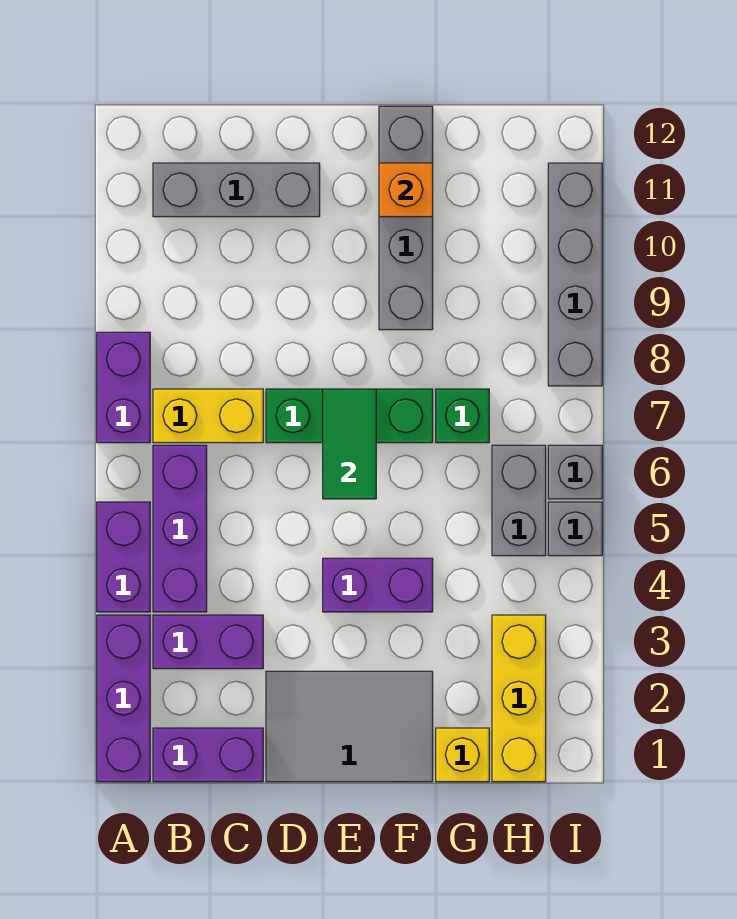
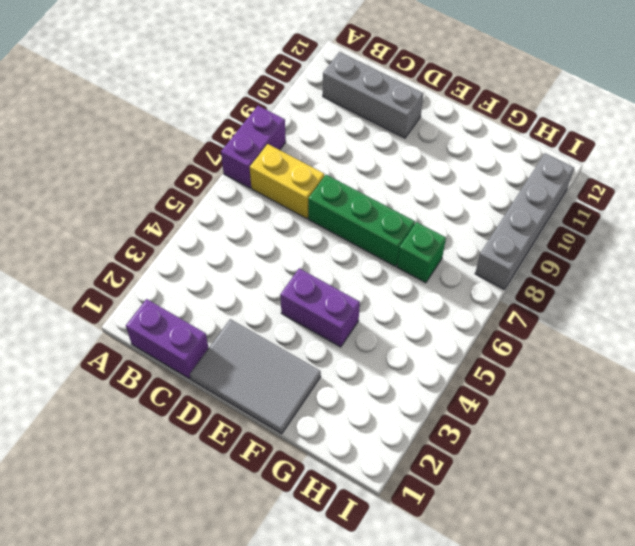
none -> purple brick A1:A3 level 1
none -> purple brick A4:A5 level 1
none -> purple brick B3:C3 level 1

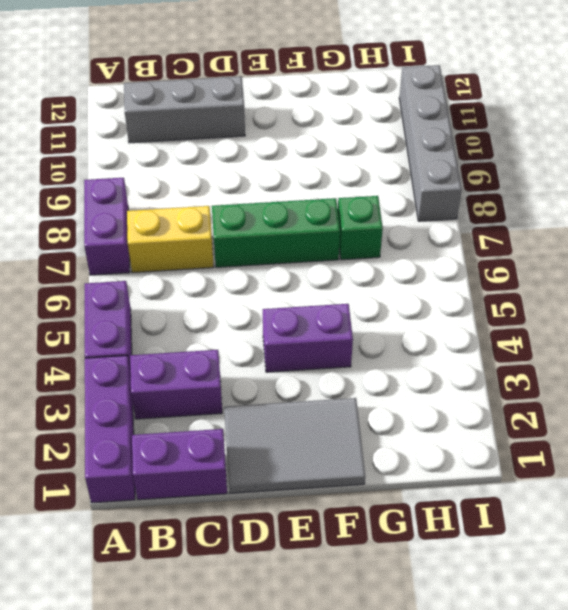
none -> purple brick B4:B6 level 1
none -> grey brick F9:F12 level 1
none -> yellow brick G1 level 1

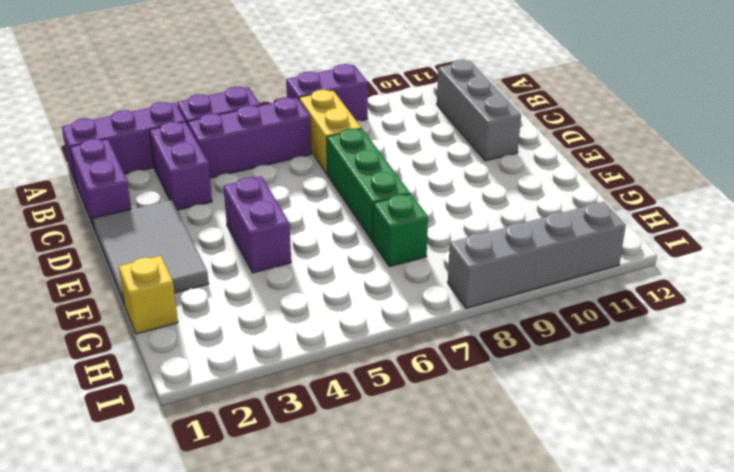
none -> grey brick F9:F12 level 1
none -> yellow brick H1:H3 level 1
none -> grey brick H5:H6 level 1

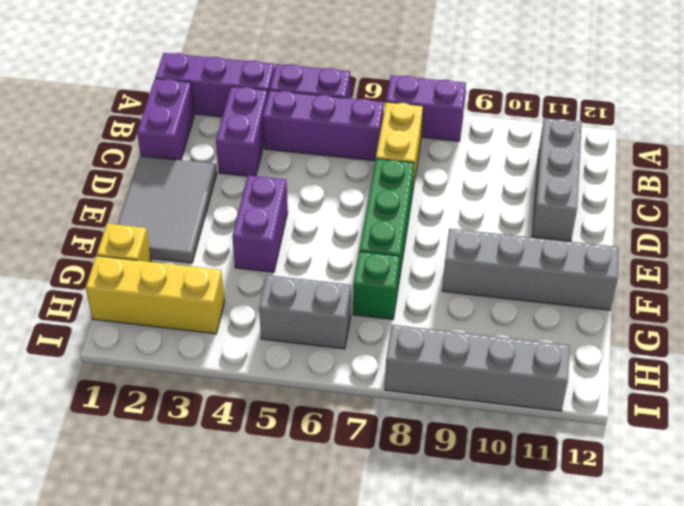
none -> grey brick I5 level 1
none -> grey brick I6 level 1
none -> green tile E6:E7 level 2

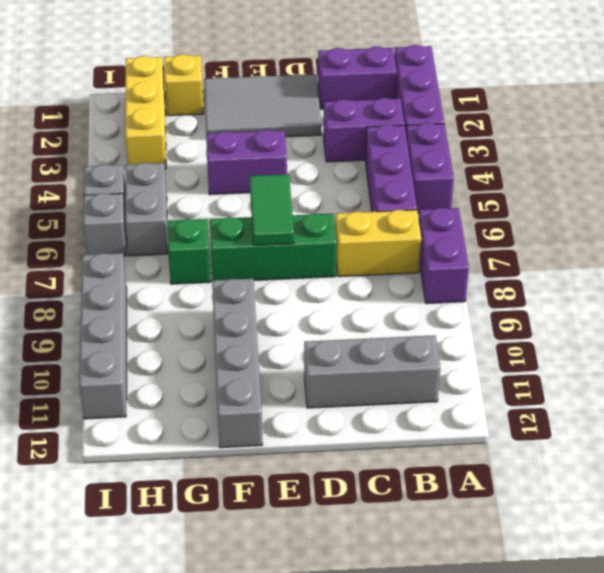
none -> orange brick F11 level 2

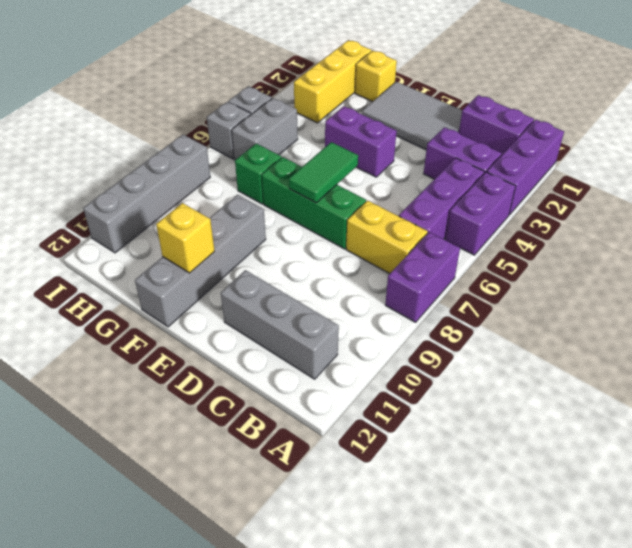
yellow brick F11 level 2 -> orange brick F11 level 2

